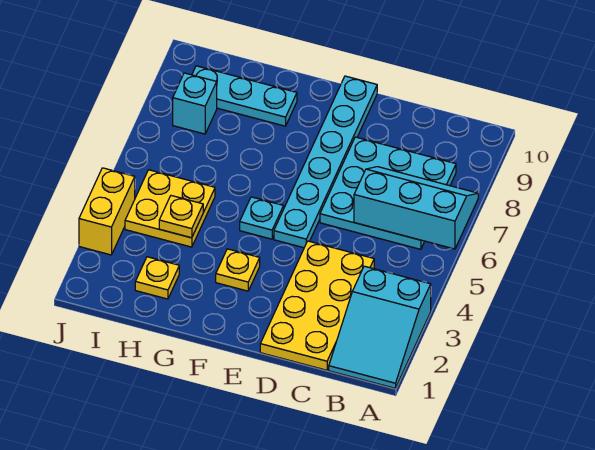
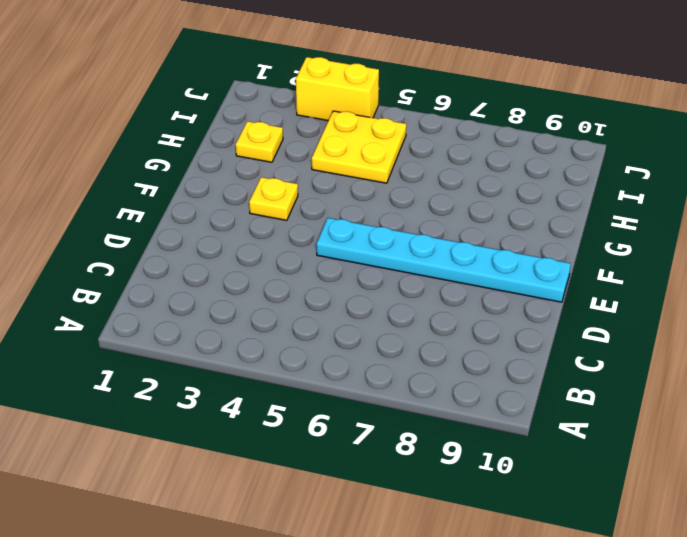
none -> cyan slope A1:B3 level 1 top 3
none -> cyan plate B6:D8 level 1
none -> yellow plate C1:D4 level 1

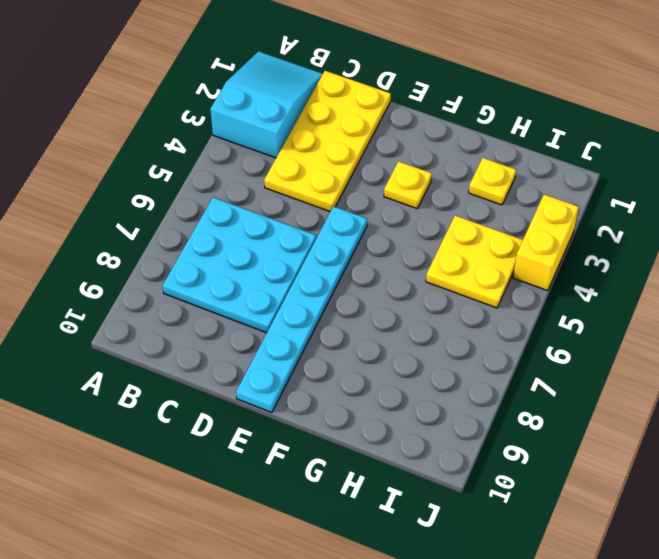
none -> cyan plate F5 level 1
none -> cyan plate G9:I9 level 1
none -> cyan brick I8 level 1

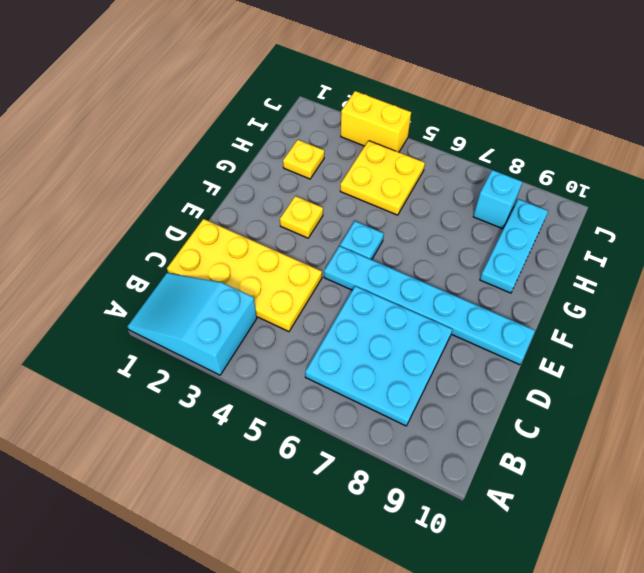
none -> cyan slope A6:C7 level 2 top 6
none -> yellow plate H4 level 2

